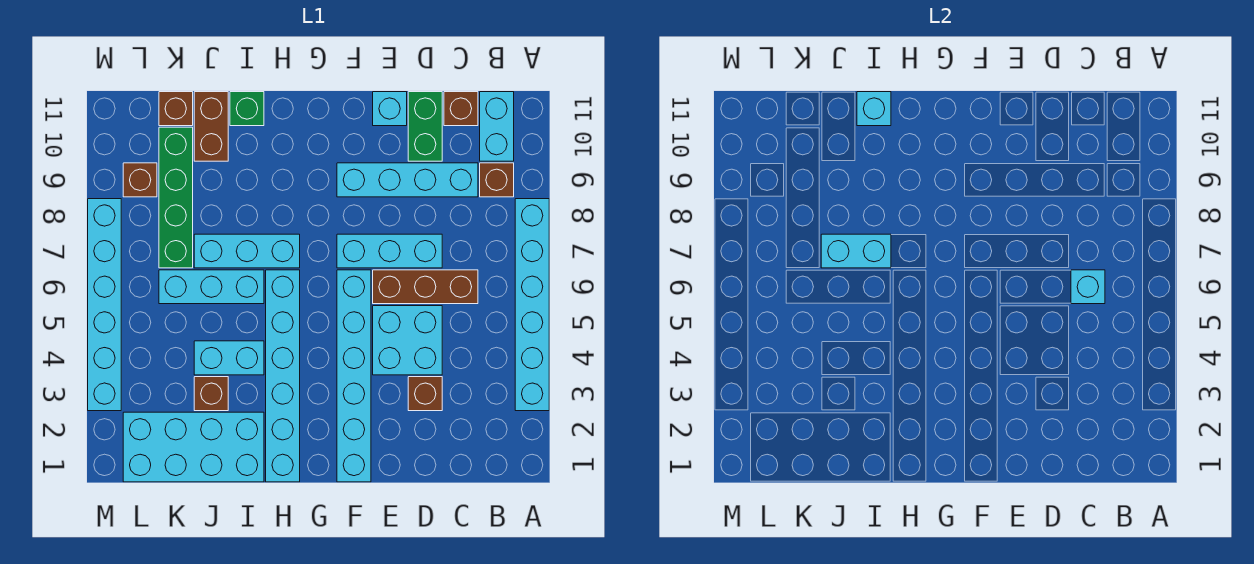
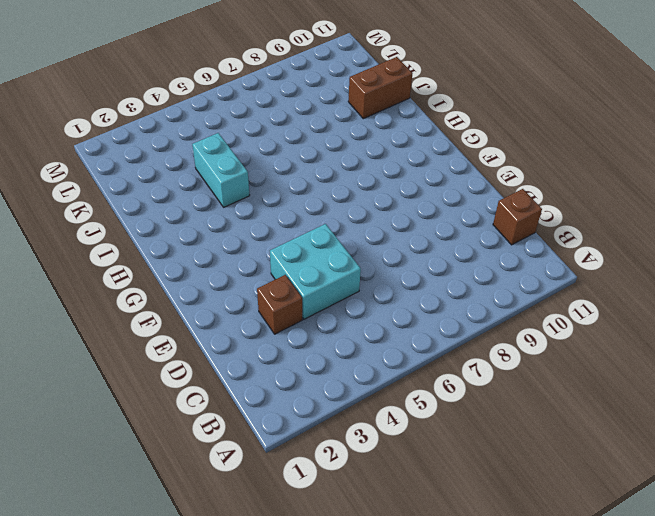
none -> cyan brick A3:A8 level 1
none -> brown brick B9 level 1
none -> cyan brick B10:B11 level 1

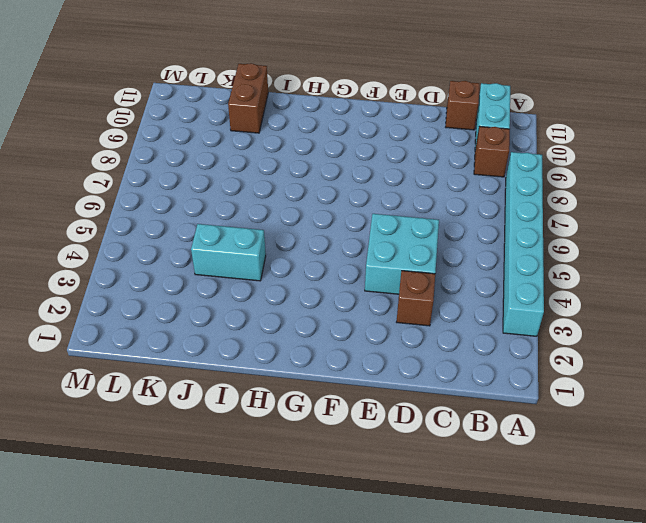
none -> brown brick C6:E6 level 1
none -> cyan brick C9:F9 level 1
none -> cyan brick D7:F7 level 1

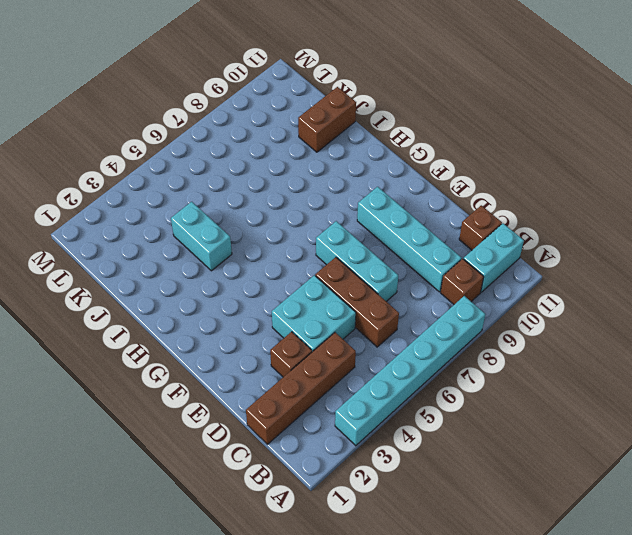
brown brick C1:C4 level 1 -> none
none -> green brick D10:D11 level 1
none -> cyan brick E11 level 1
none -> cyan brick F1:F6 level 1

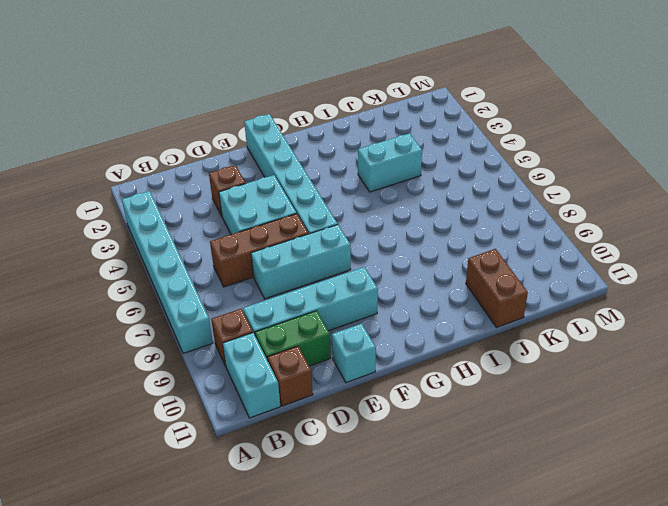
green brick C10:D10 level 1 -> green brick D10:D11 level 1
none -> cyan brick H1:H6 level 1
none -> cyan brick H7:J7 level 1
none -> cyan brick I1:L2 level 1

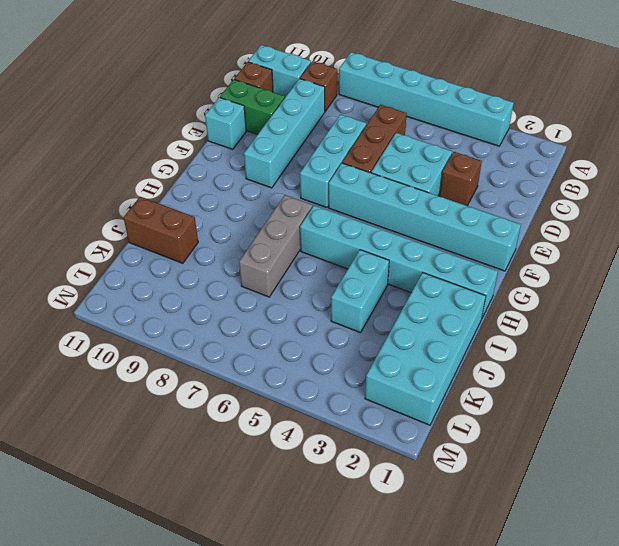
grey brick H7:J7 level 1 -> cyan brick H7:J7 level 1
none -> cyan brick I6:K6 level 1
none -> green brick I11 level 1
none -> brown brick J3 level 1

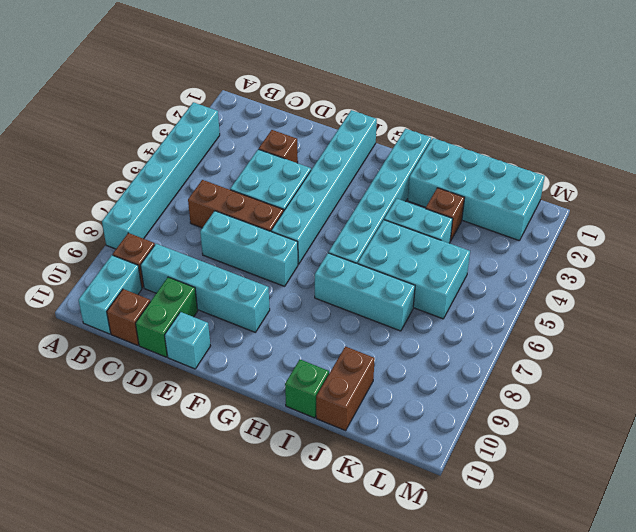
cyan brick I5:K6 level 1 -> cyan brick I6:K6 level 1
none -> green brick K7:K10 level 1
none -> brown brick K11 level 1
none -> brown brick L9 level 1

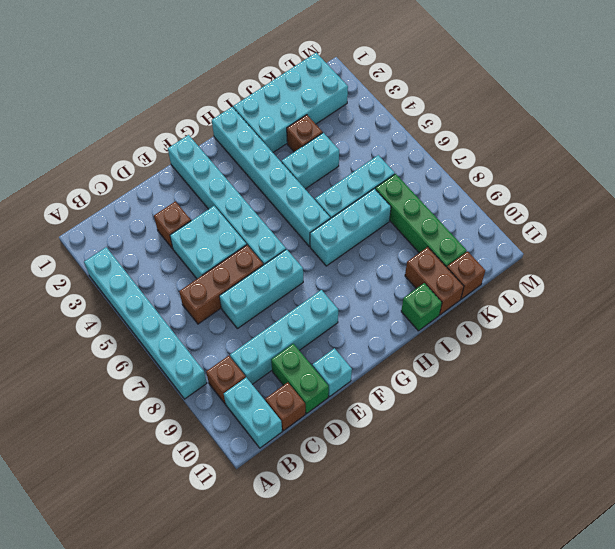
none -> brown brick L9 level 1
none -> cyan brick M3:M8 level 1
none -> cyan brick C6 level 2

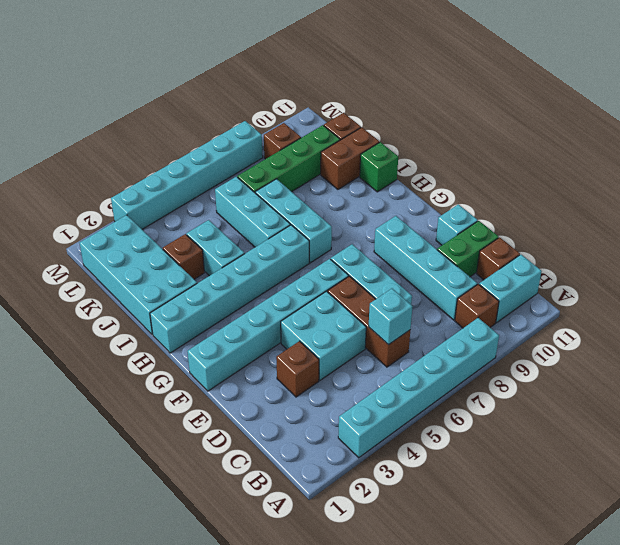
none -> cyan brick I7:J7 level 2
none -> cyan brick I11 level 2

